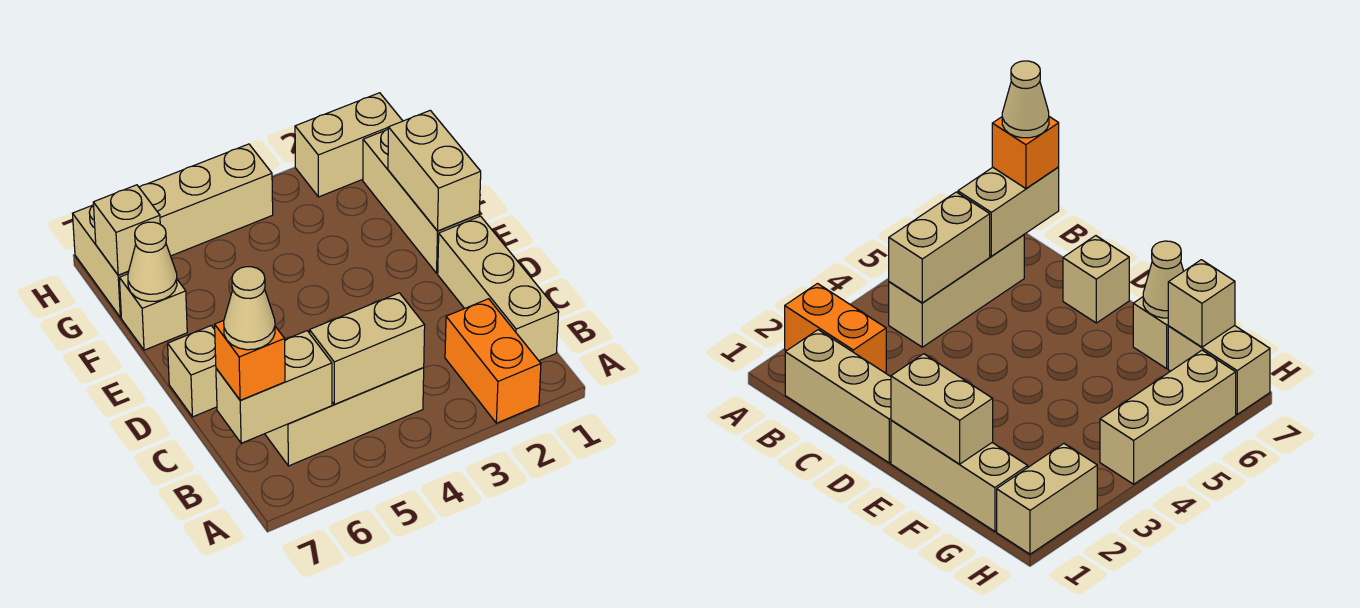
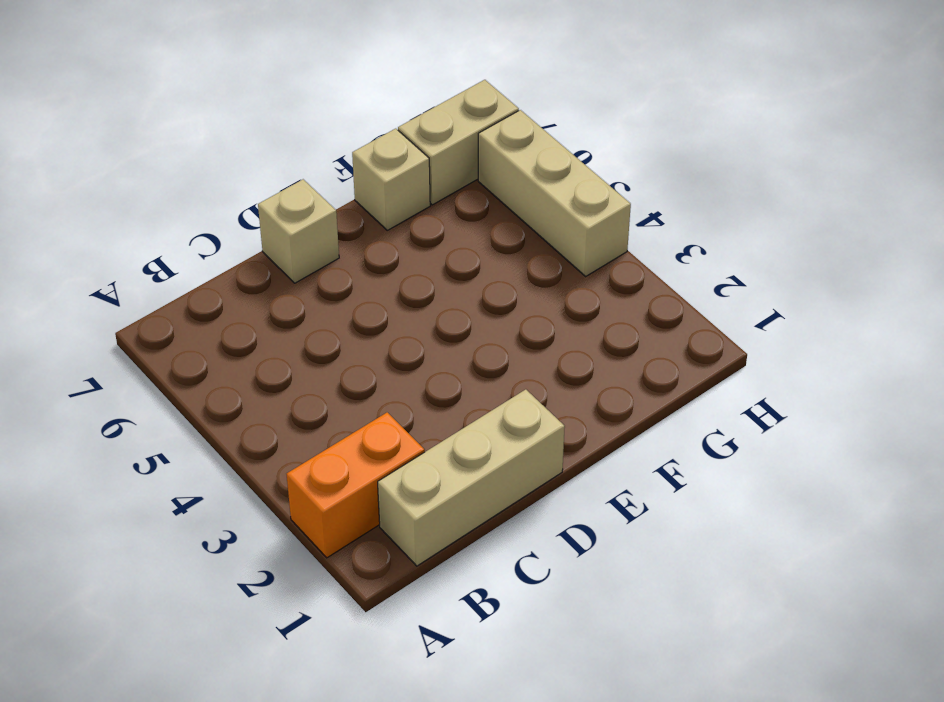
none -> tan brick B4:B6 level 1
none -> tan brick E1:G1 level 1
none -> tan brick H1:H2 level 1

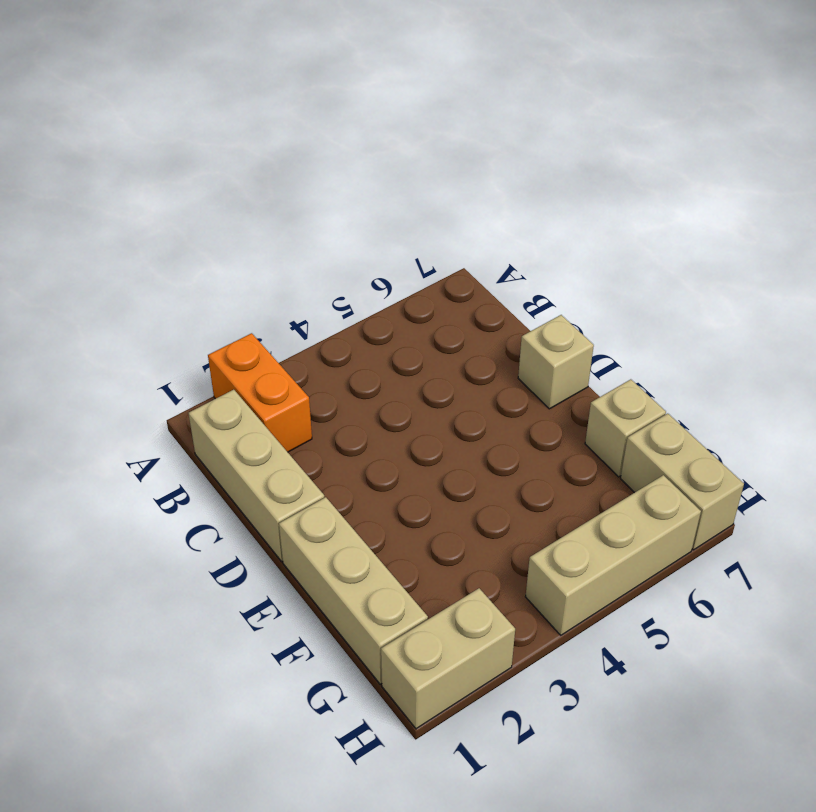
none -> tan brick B4:B6 level 1
none -> tan brick B4:B5 level 2
none -> tan brick B6:B7 level 2

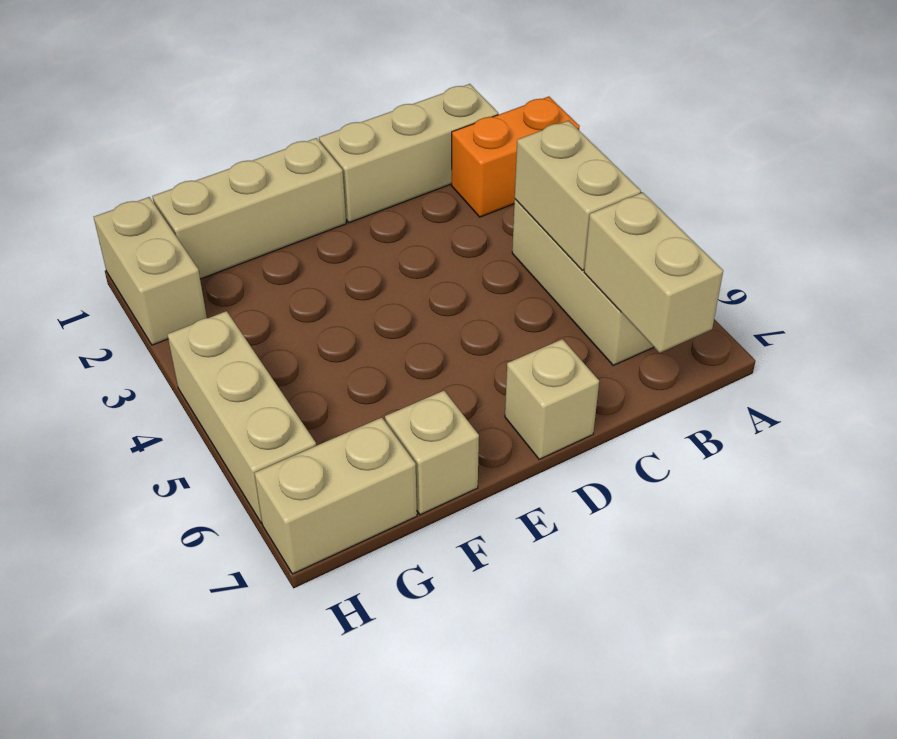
none -> tan brick E1:F1 level 2
none -> tan cone F7 level 2
none -> tan brick G7 level 2

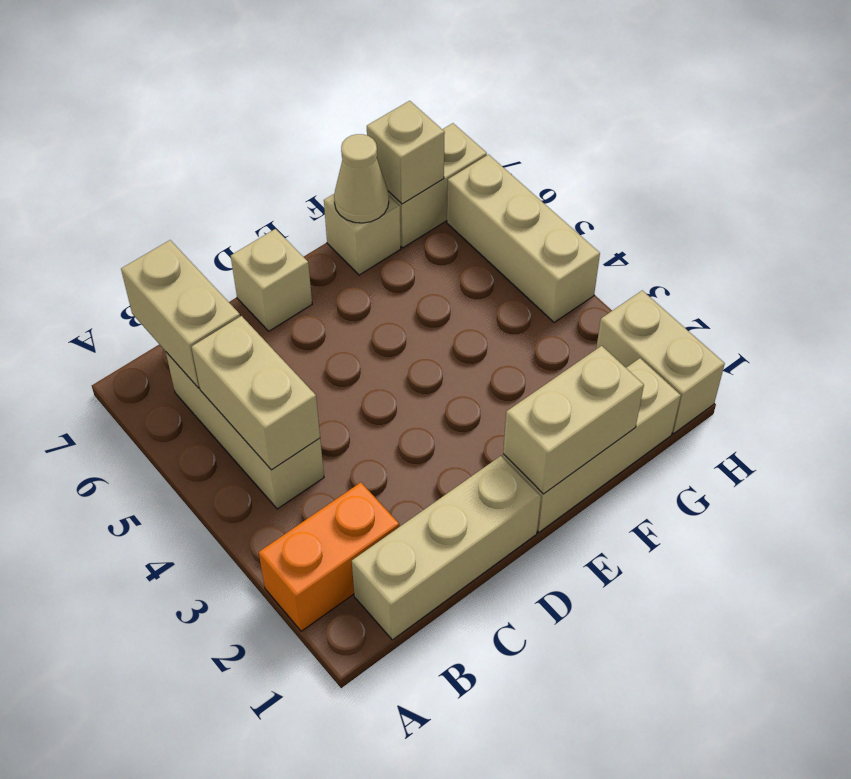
none -> orange brick B7 level 3
none -> tan cone B7 level 4

